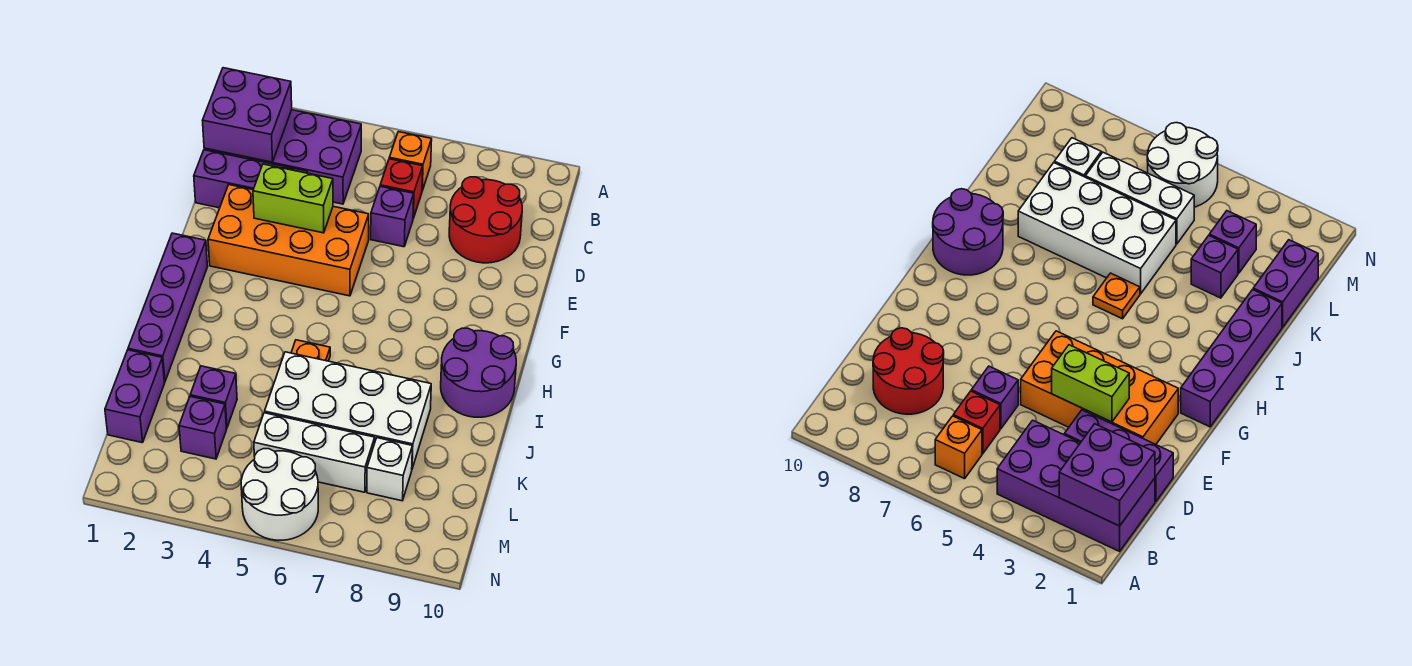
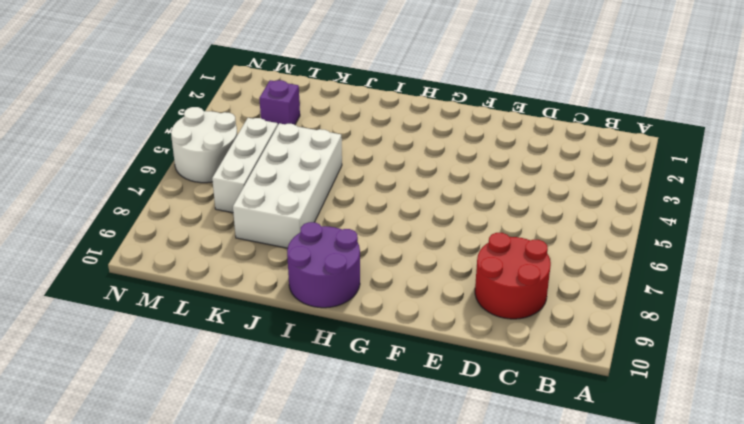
none -> purple brick B1:C4 level 1
none -> orange brick B6 level 1
none -> red brick C6 level 1

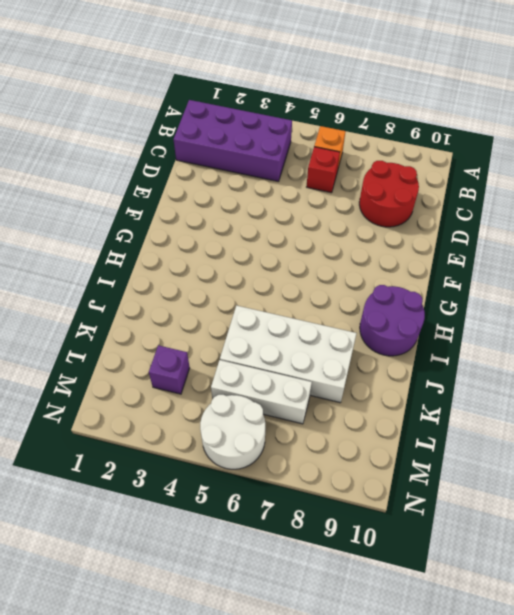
none -> purple brick D1:D3 level 1
none -> purple brick D6 level 1
none -> orange brick E2:F5 level 1

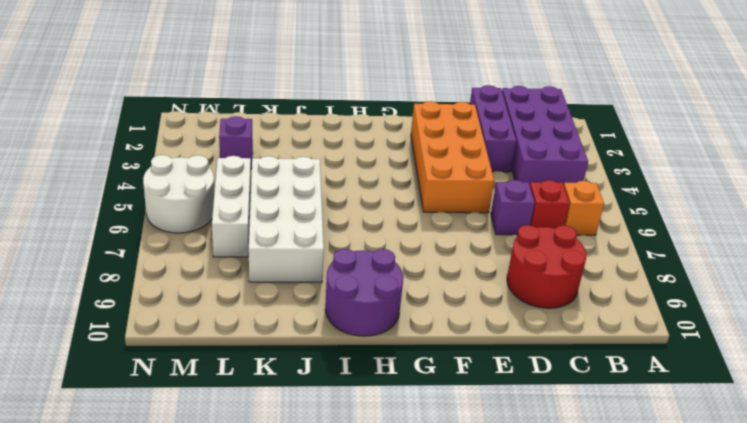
none -> purple brick G1:J1 level 1
none -> orange plate I5 level 1
none -> purple brick K1:L1 level 1

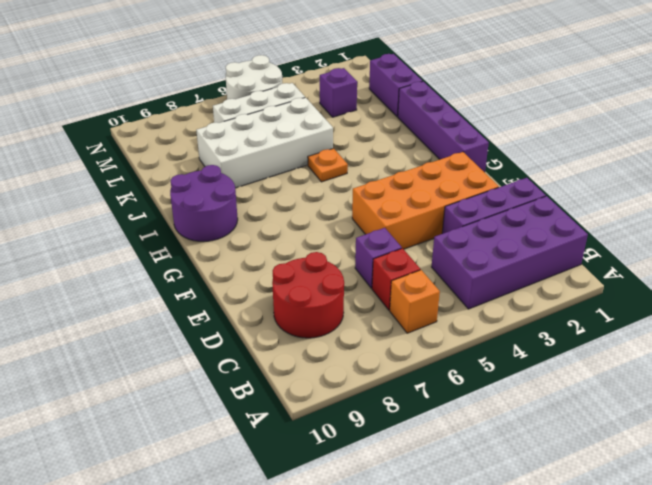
none -> purple brick K3 level 1
none -> white brick L8 level 1
none -> purple brick B1:C2 level 2

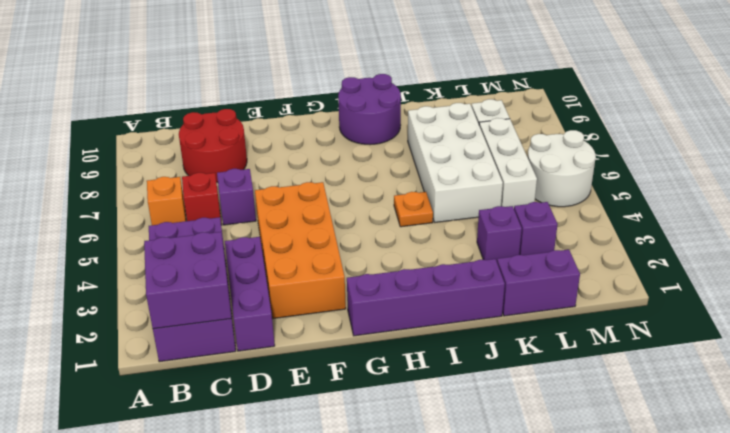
none -> lime brick E3:E4 level 2

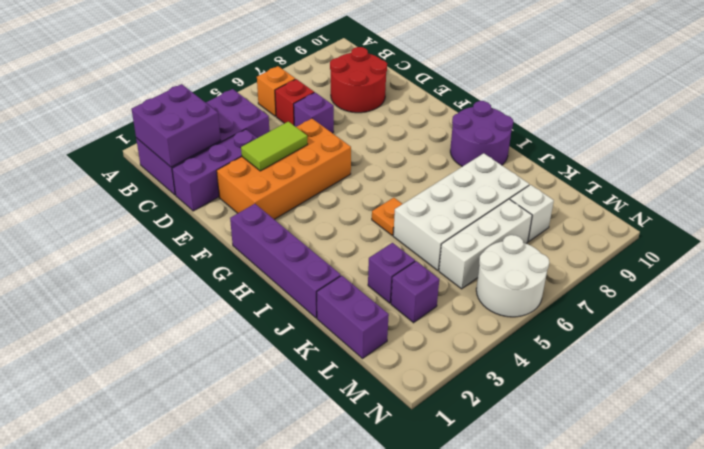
lime tile E3:E4 level 2 -> lime brick E3:E4 level 2

